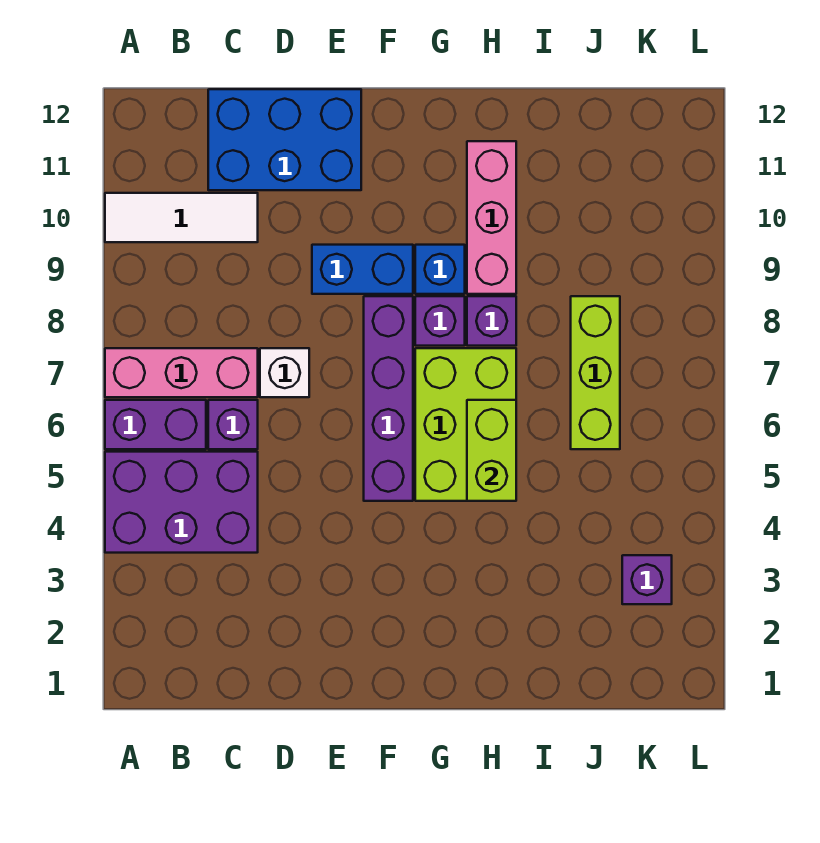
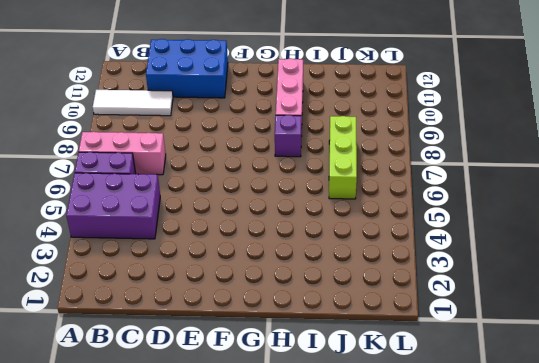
none -> purple brick C6 level 1
none -> white brick D7 level 1
none -> blue brick E9:F9 level 1

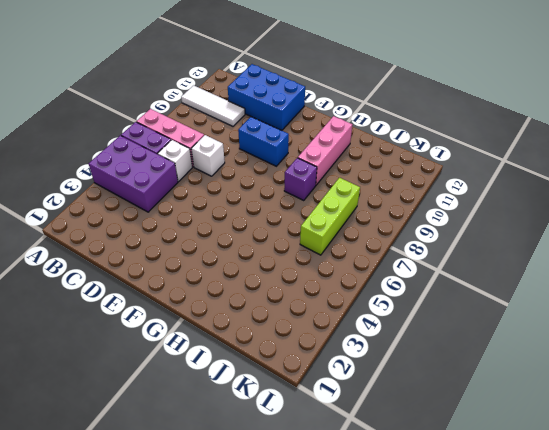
white brick C6 level 1 -> purple brick C6 level 1
none -> purple brick F5:F8 level 1
none -> lime brick G5:H7 level 1
none -> purple brick G8 level 1

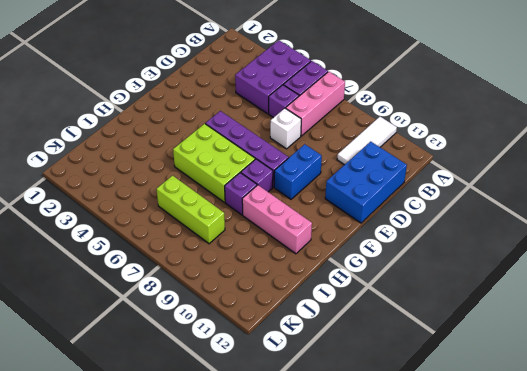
none -> blue brick G9 level 1
none -> purple brick K3 level 1
none -> lime brick H5:H6 level 2

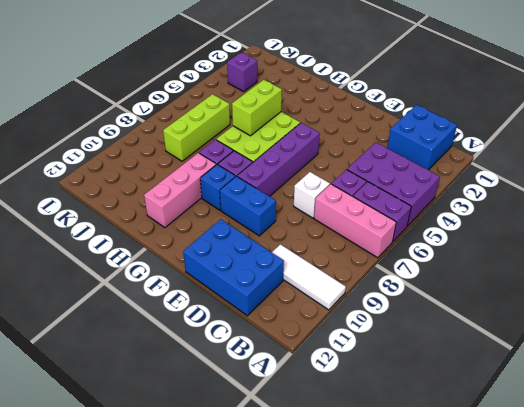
blue brick B1:C2 level 1 -> none

